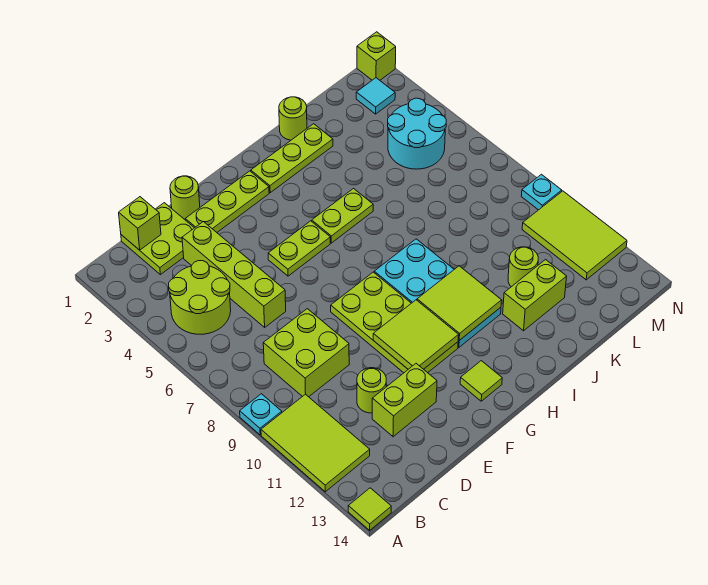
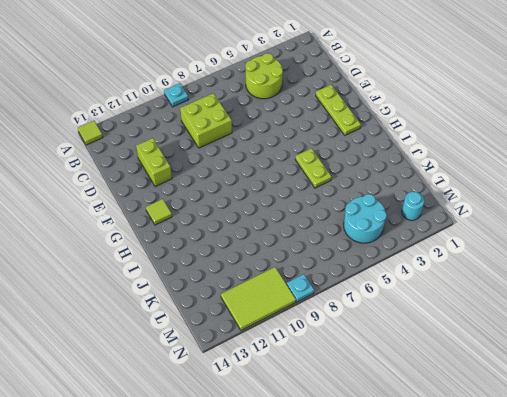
cyan round brick M2 level 1 -> cyan tile M2 level 1
none -> lime tile A10:B12 level 1
none -> lime plate C1:D2 level 1
none -> lime brick D3:D6 level 1

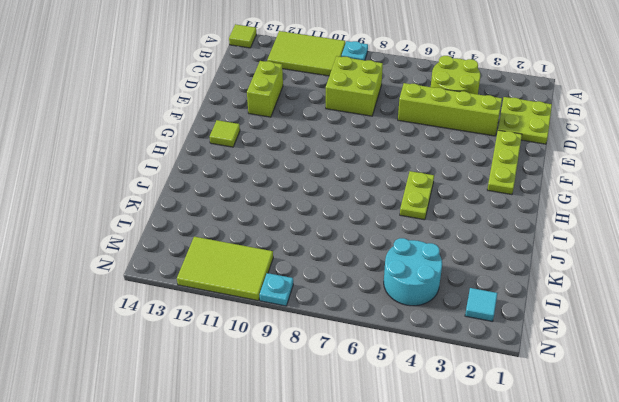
none -> lime round brick D11 level 1
none -> lime round brick E1 level 1
none -> lime plate F5:G5 level 1

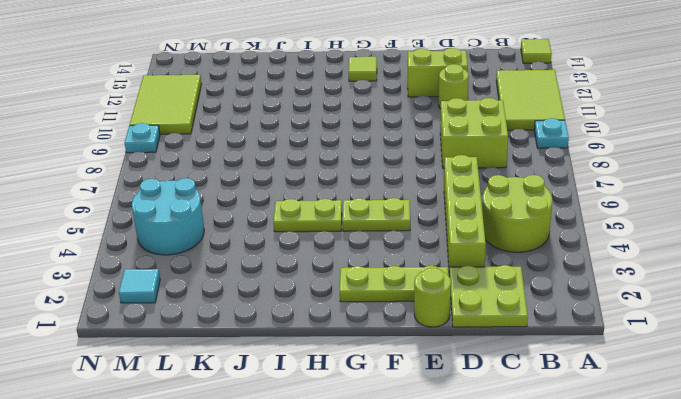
none -> lime plate F8:G11 level 1
none -> lime plate H2:J2 level 1
none -> cyan plate H8:I11 level 1

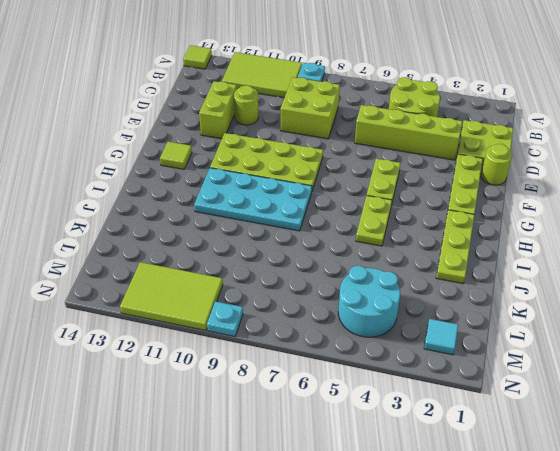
none -> lime round brick J1 level 1
none -> lime brick J12:K12 level 1
none -> lime round brick K11 level 1

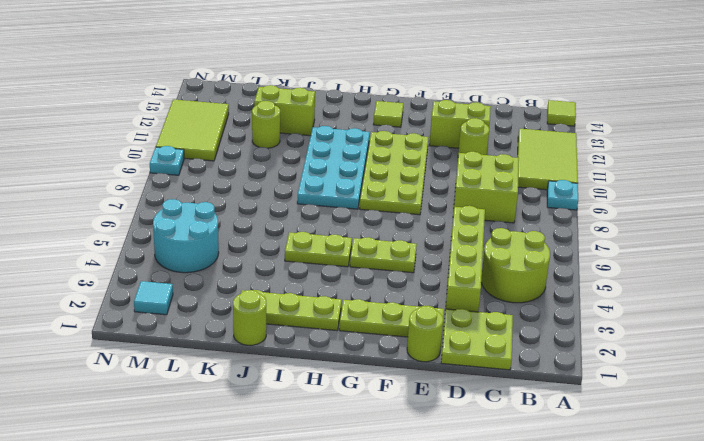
none -> lime brick N1 level 1
none -> lime brick C1 level 2
none -> lime tile F10:G11 level 2

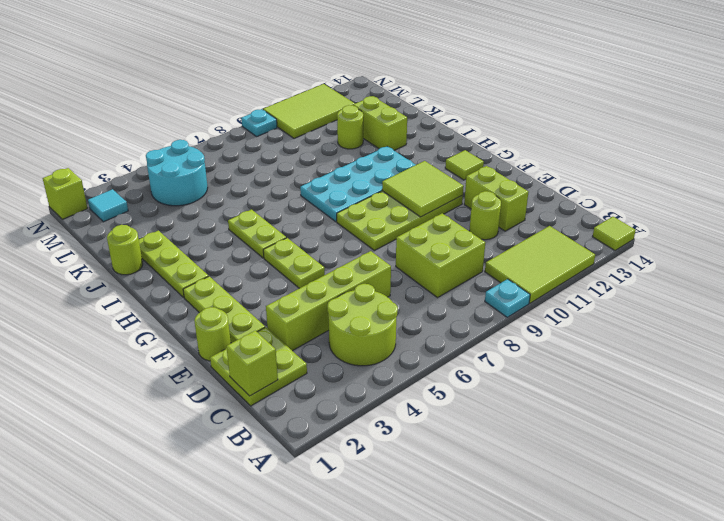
none -> lime tile H10:I11 level 2

